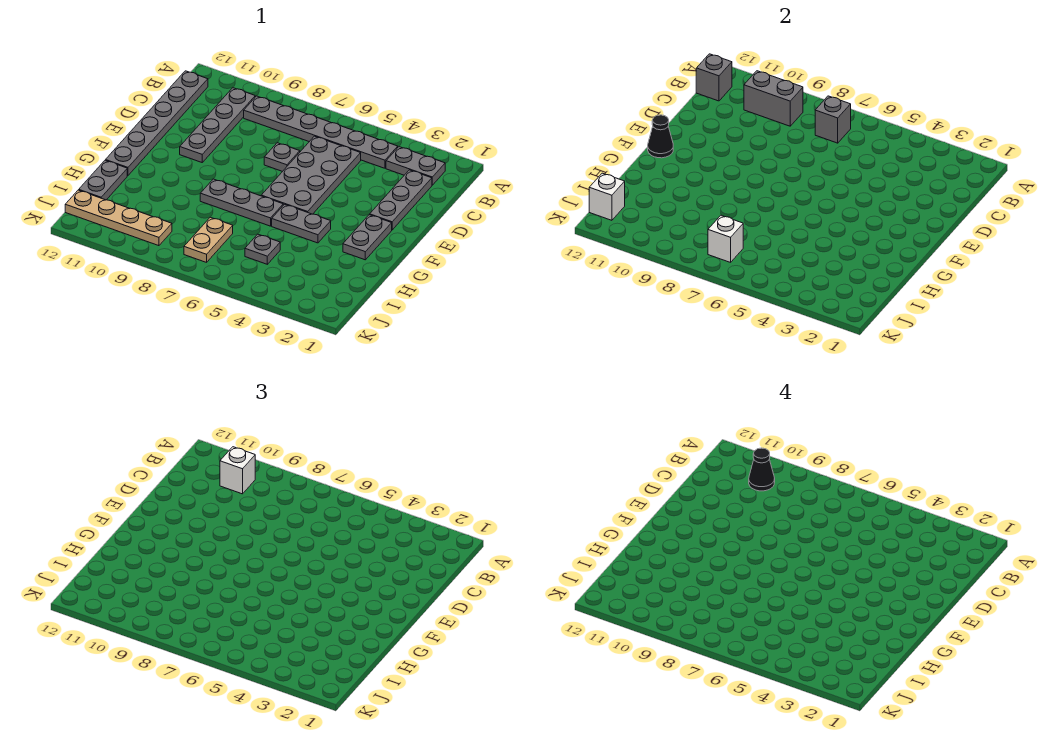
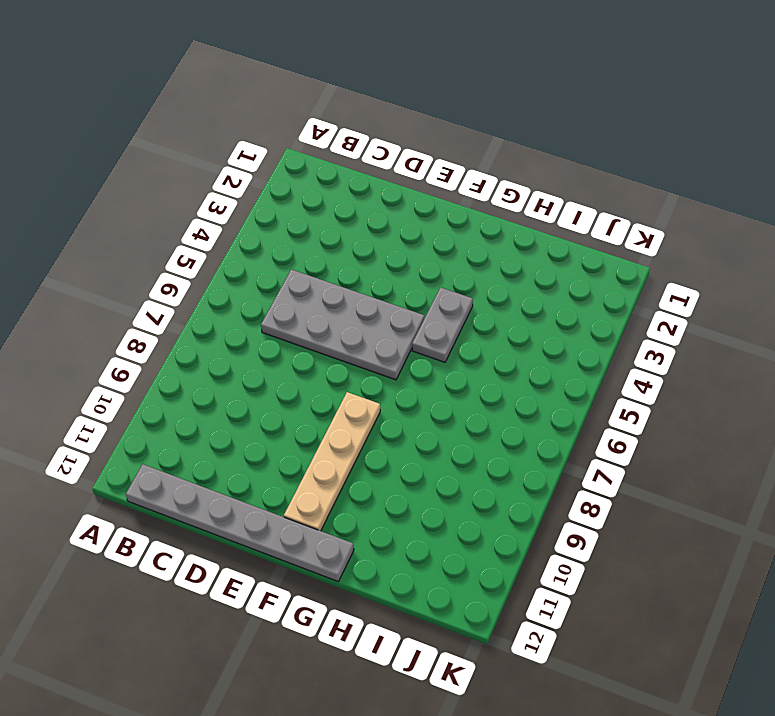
tan plate F8:F11 level 1 -> tan plate J9:J12 level 1
none -> grey plate B2:B3 level 1
none -> grey plate B4:B9 level 1
none -> grey plate B10:E10 level 1

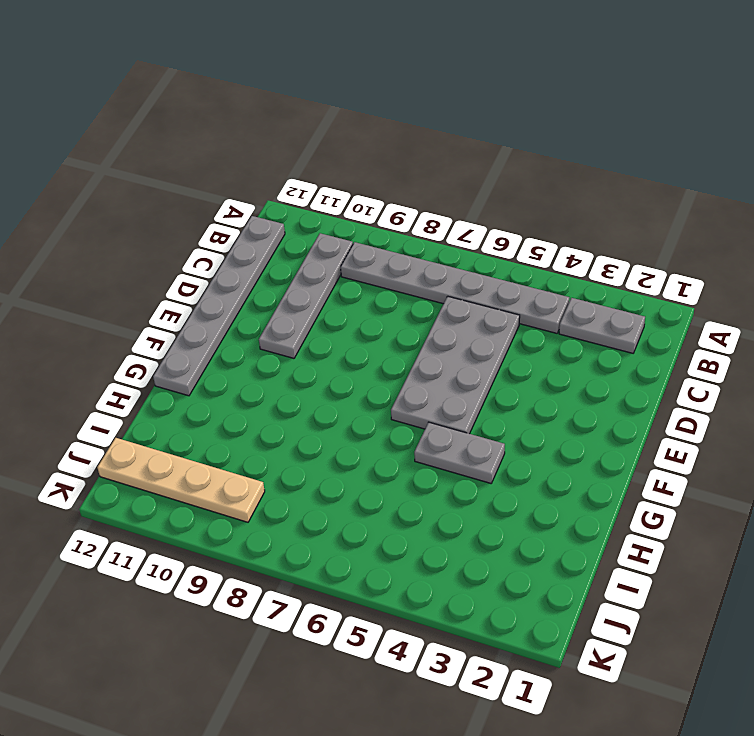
none -> grey plate C2:E2 level 1
none -> grey plate D7 level 1
none -> grey plate F2:G2 level 1

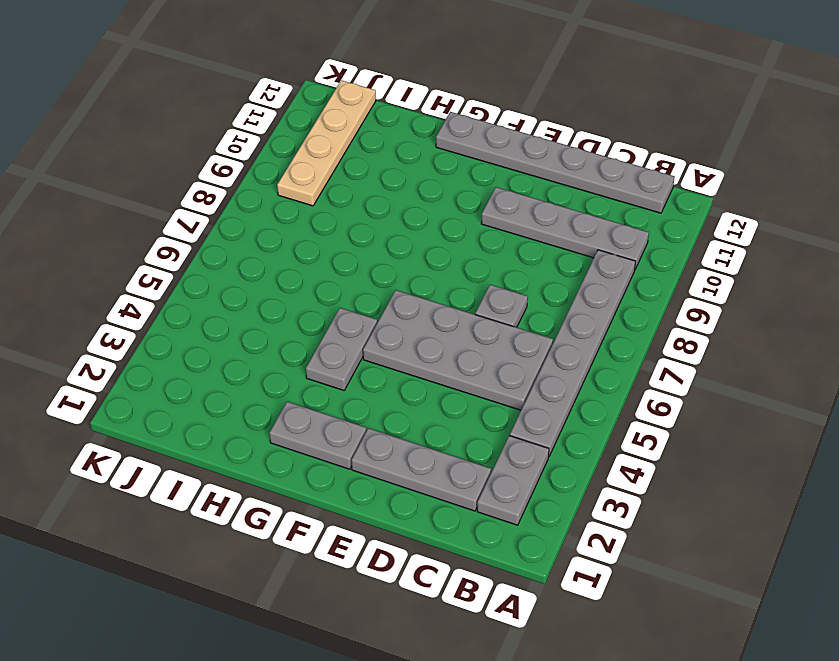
none -> grey plate G6:G8 level 1
none -> grey plate H12:I12 level 1
none -> grey plate I5 level 1

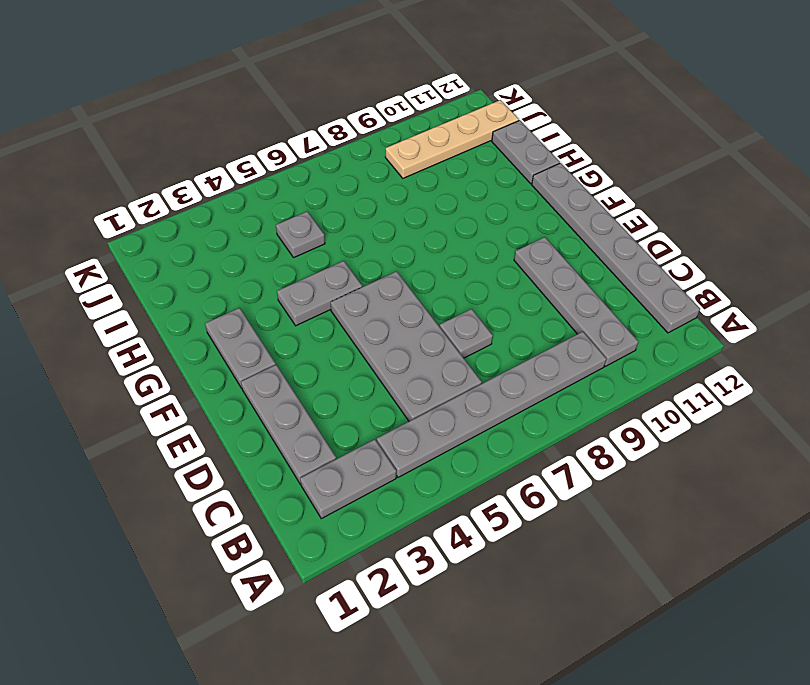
none -> grey plate G6:G8 level 1
none -> tan plate I7:J7 level 1
none -> grey brick B7 level 2

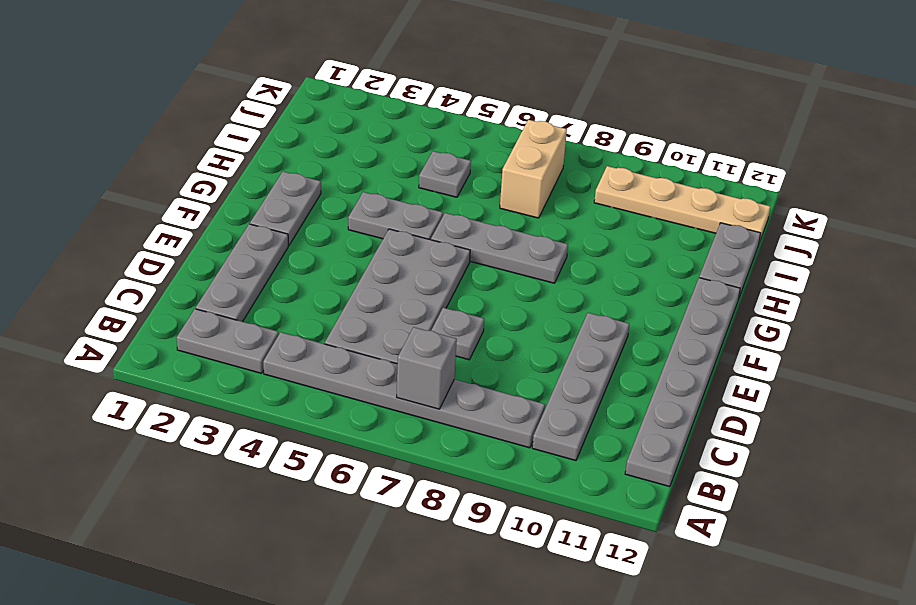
tan brick I7:J7 level 1 -> tan plate I7:J7 level 1
none -> grey brick B9:B10 level 2
none -> grey brick B12 level 2
none -> black cone F12 level 2

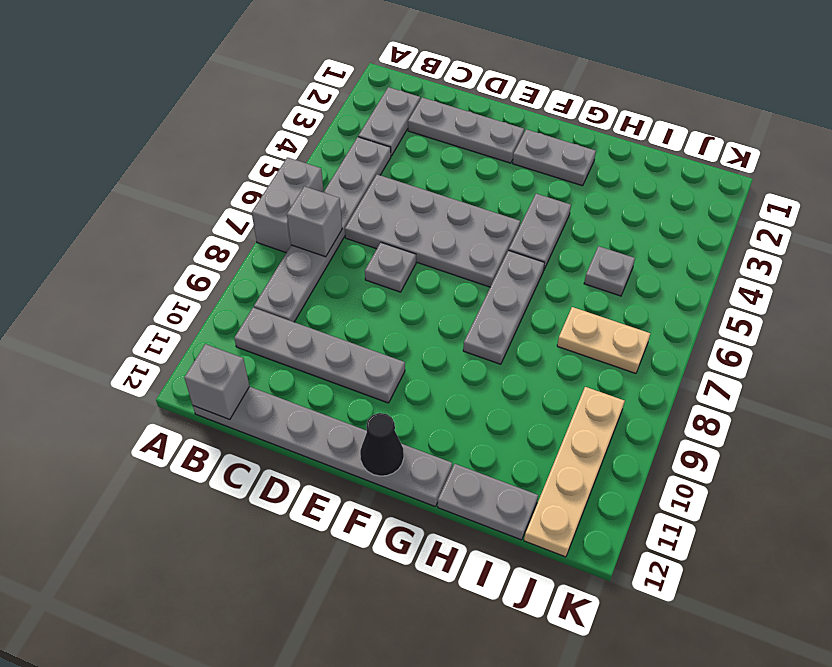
grey brick A6:A7 level 1 -> grey brick B9:B10 level 2
none -> white brick J7 level 2
none -> white brick J12 level 2
none -> white brick B10 level 3

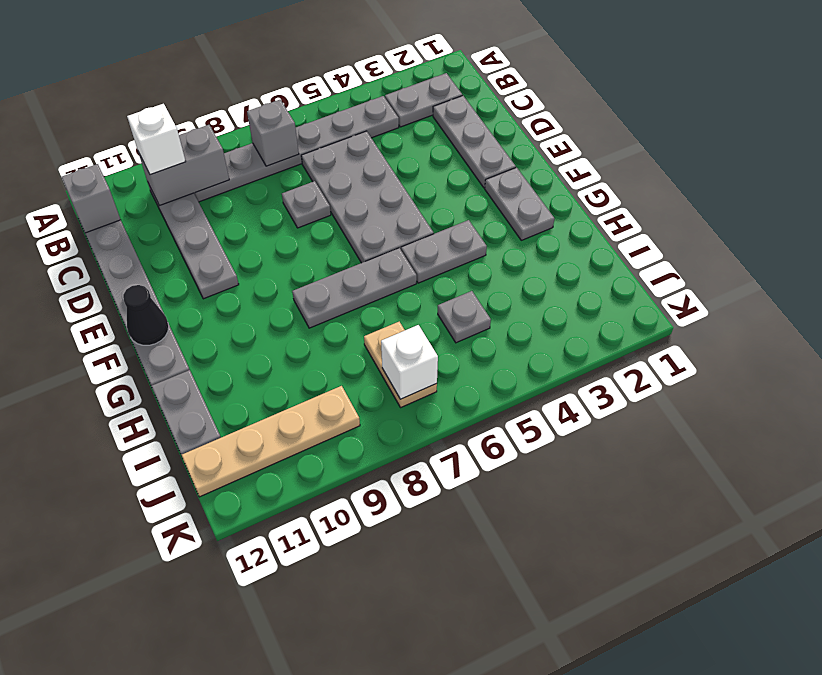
none -> white brick J12 level 2
none -> black cone B10 level 4

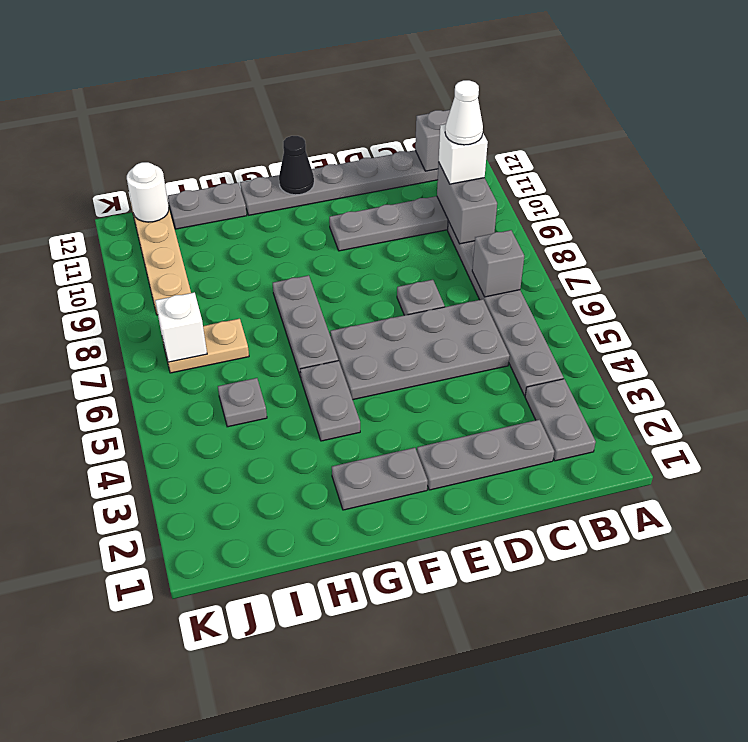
white cone B10 level 4 -> black cone B10 level 4
white round brick J12 level 2 -> white brick J12 level 2

